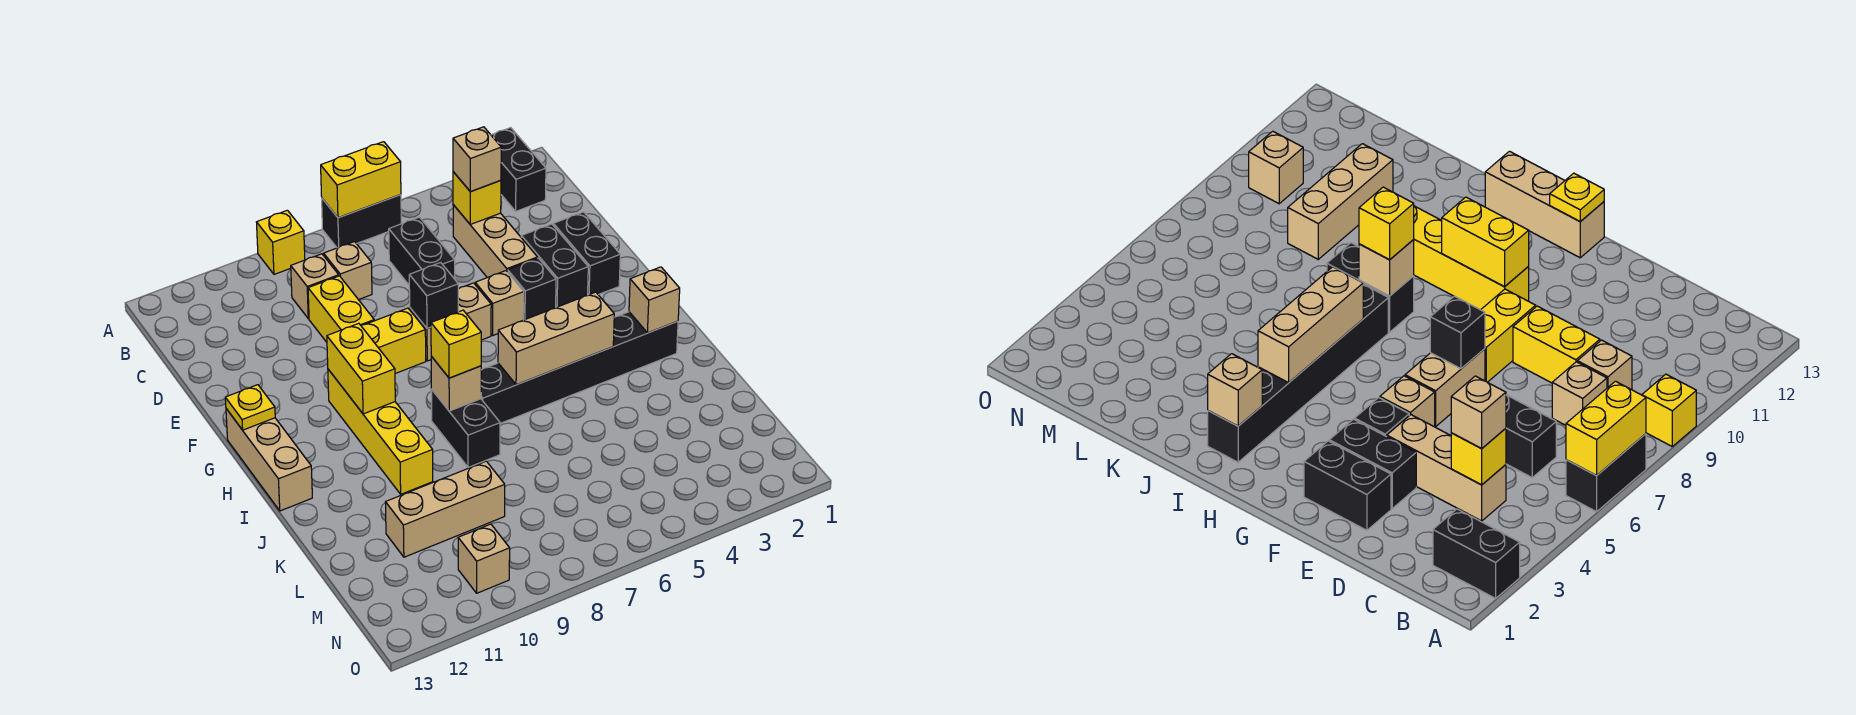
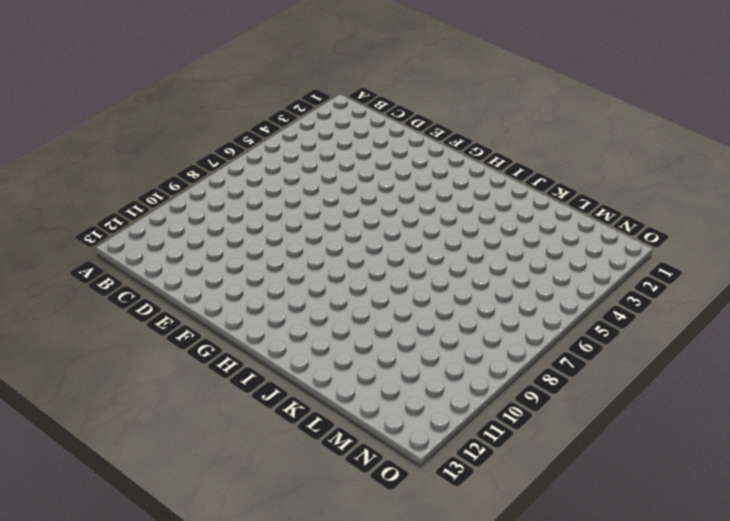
none -> black brick A2:B2 level 1
none -> black brick A6:A7 level 1
none -> yellow brick A9 level 1
none -> tan brick C4:E4 level 1

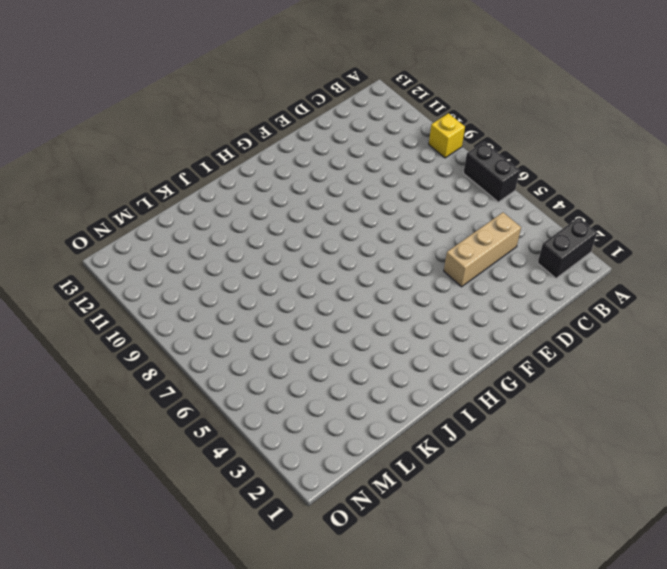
none -> black brick C6:D6 level 1
none -> tan brick C8 level 1
none -> tan brick C9 level 1
none -> yellow brick D9:E9 level 1

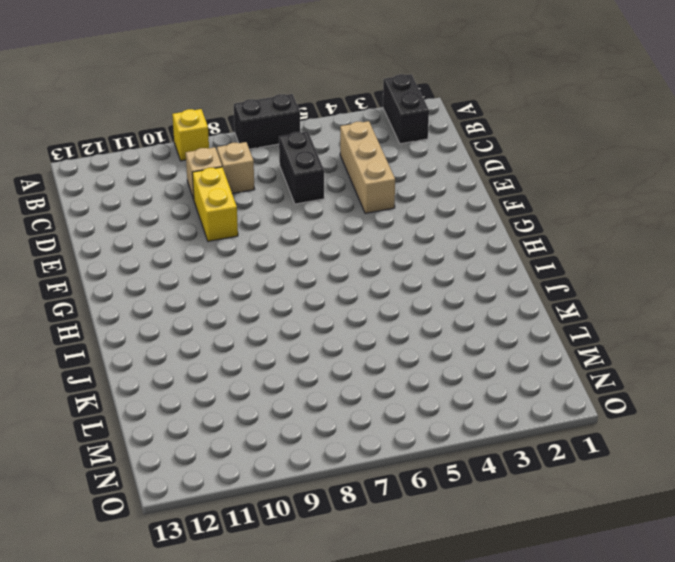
none -> black brick E2:F2 level 1
none -> black brick E3:F3 level 1
none -> black brick F4 level 1
none -> tan brick F5 level 1

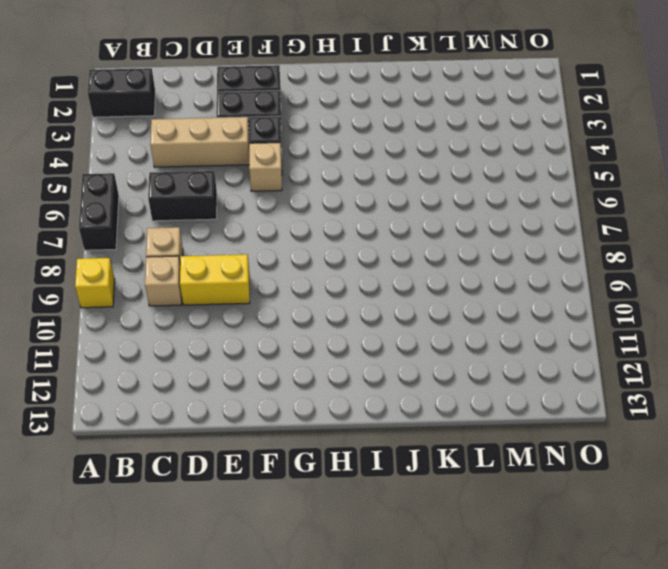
none -> tan brick F6:F7 level 1
none -> yellow brick F8:F9 level 1
none -> yellow brick G10:J10 level 1
none -> tan brick G13:I13 level 1

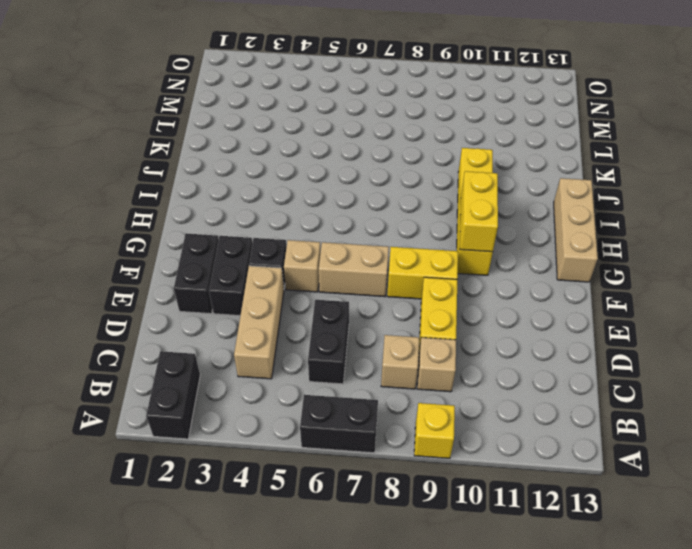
none -> black brick I2:I7 level 1
none -> black brick I8:J8 level 1
none -> tan brick L9:L11 level 1
none -> tan brick N10 level 1

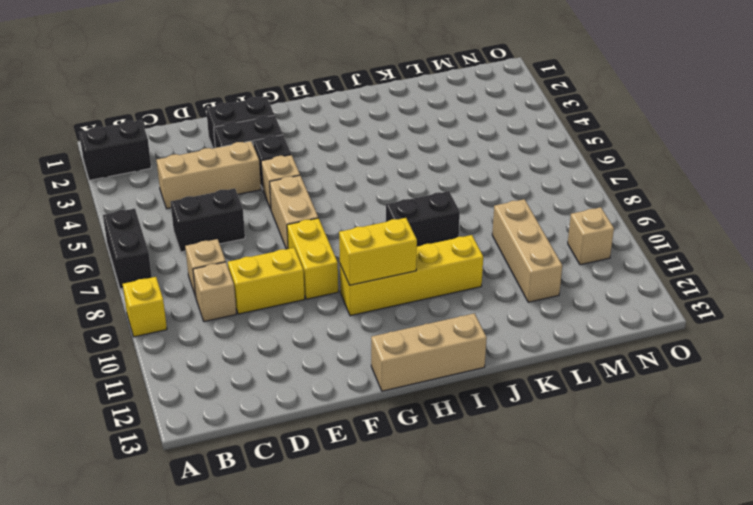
none -> black brick I2:I7 level 1
none -> yellow brick A6:A7 level 2
none -> yellow brick C4 level 2
none -> black brick F7 level 2

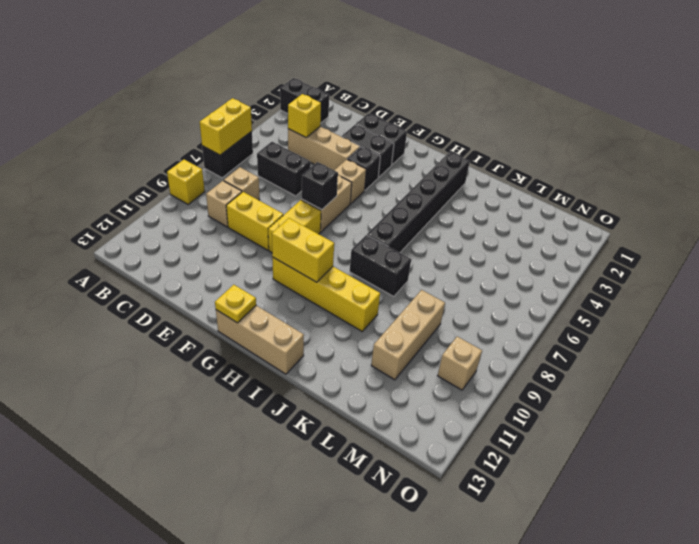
none -> tan brick I2 level 2
none -> tan brick I4:I6 level 2
none -> tan brick I8 level 2
none -> tan brick C4 level 3

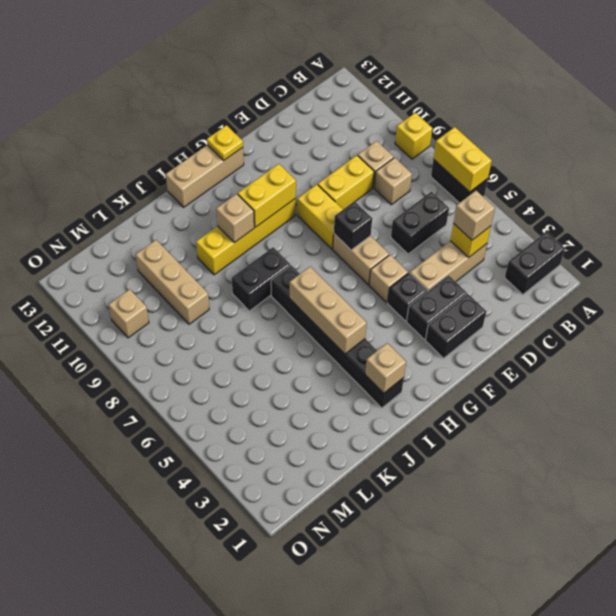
tan brick I10 level 2 -> tan brick I8 level 2
none -> yellow brick I8 level 3

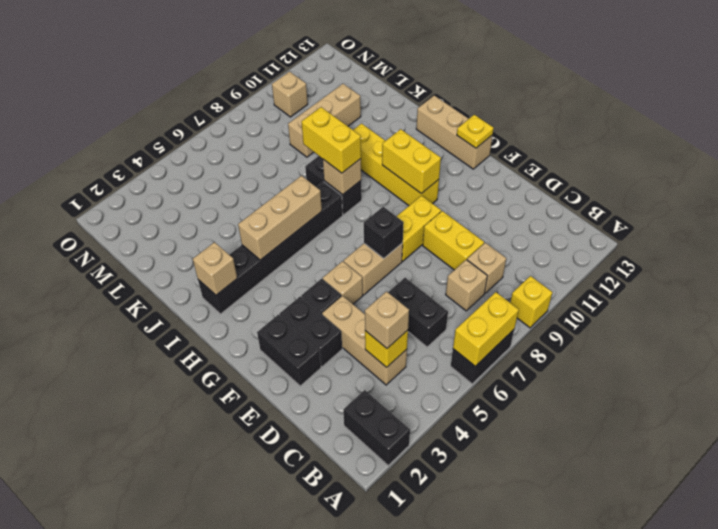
yellow brick I8:J8 level 3 -> yellow brick I8 level 3

